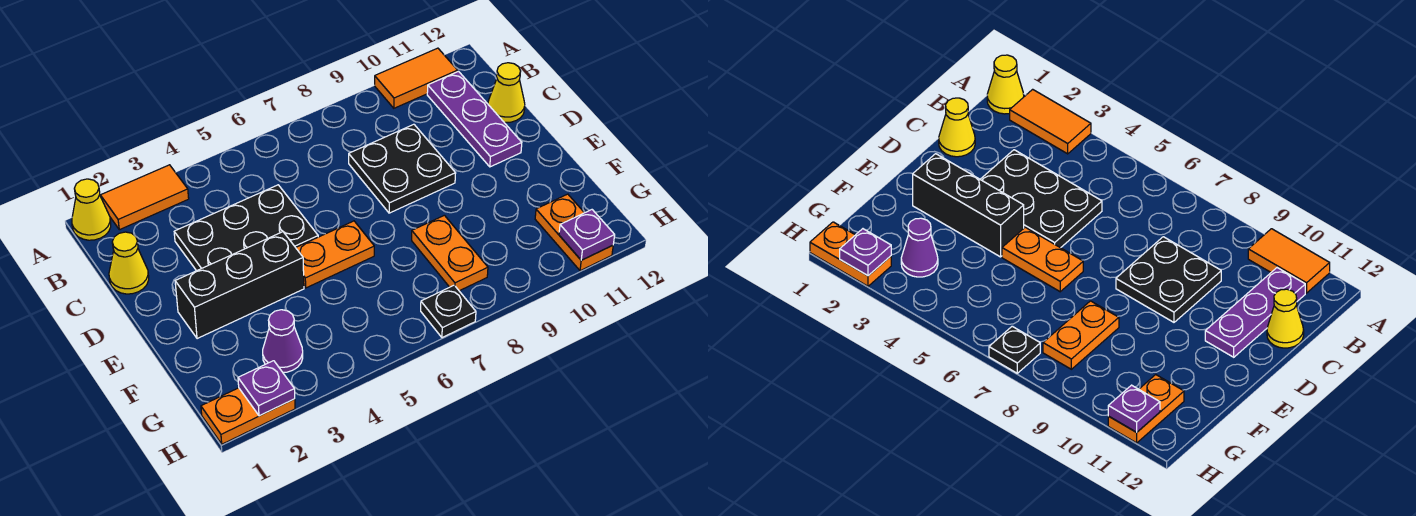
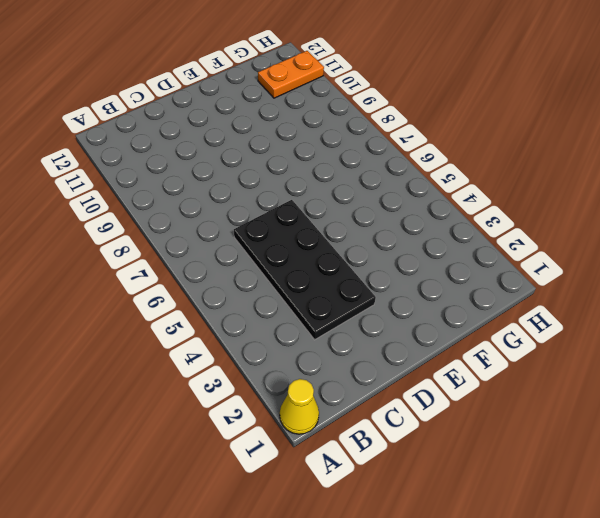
black plate C3:D6 level 1 -> black plate C3:D5 level 1
none -> orange tile A2:A3 level 1
none -> orange tile A10:A11 level 1
none -> purple plate B11:D11 level 1

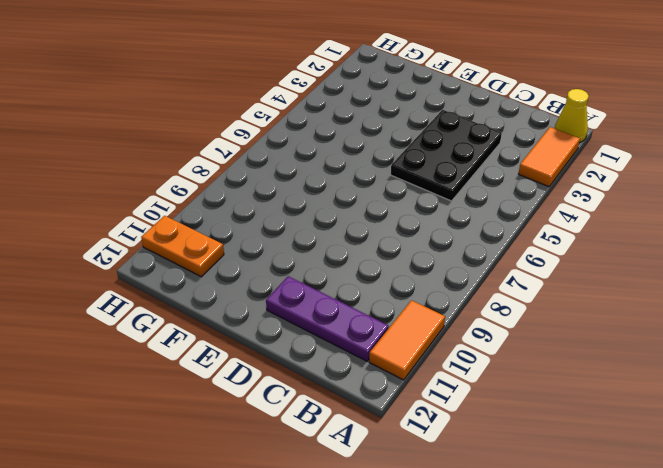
none -> yellow cone C1 level 1
none -> black plate C8:D9 level 1
none -> yellow cone C12 level 1

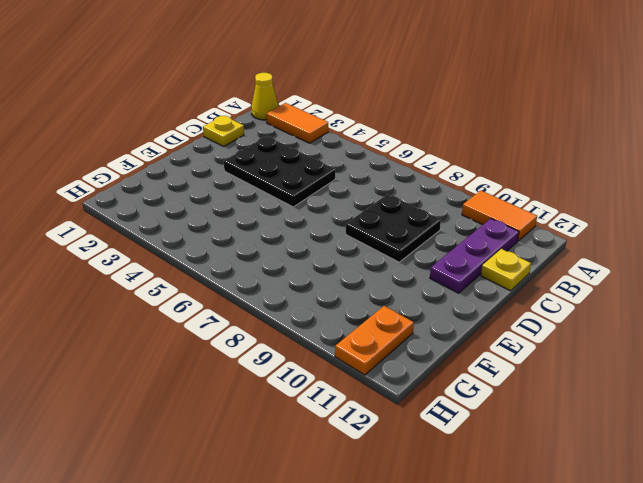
yellow plate C1 level 1 -> yellow cone C1 level 1
yellow plate C12 level 1 -> yellow cone C12 level 1
none -> black brick E2:E4 level 1
none -> orange plate E5:E6 level 1
none -> orange plate F8:G8 level 1

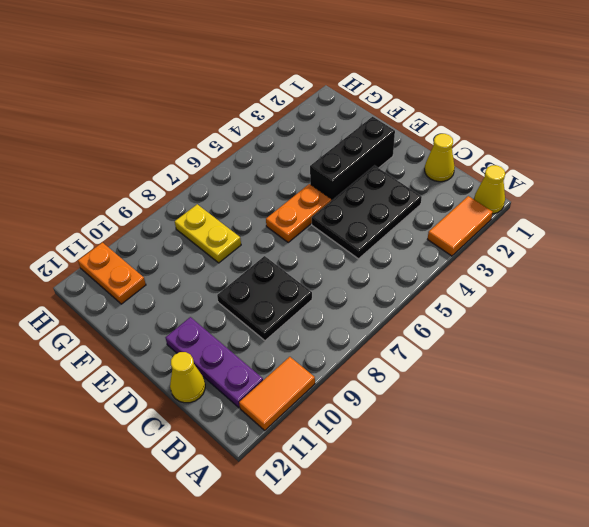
yellow plate F8:G8 level 1 -> orange plate F8:G8 level 1
none -> purple cone G3 level 1
none -> orange plate H1:H2 level 1
none -> black plate H7 level 1

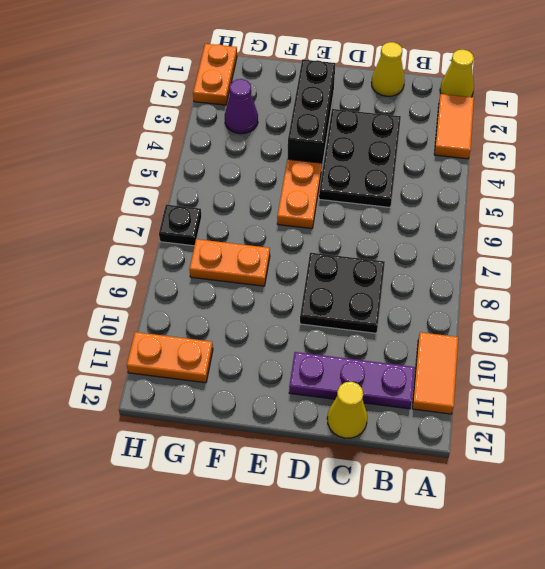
none -> purple plate H2 level 2
none -> purple plate H11 level 2

